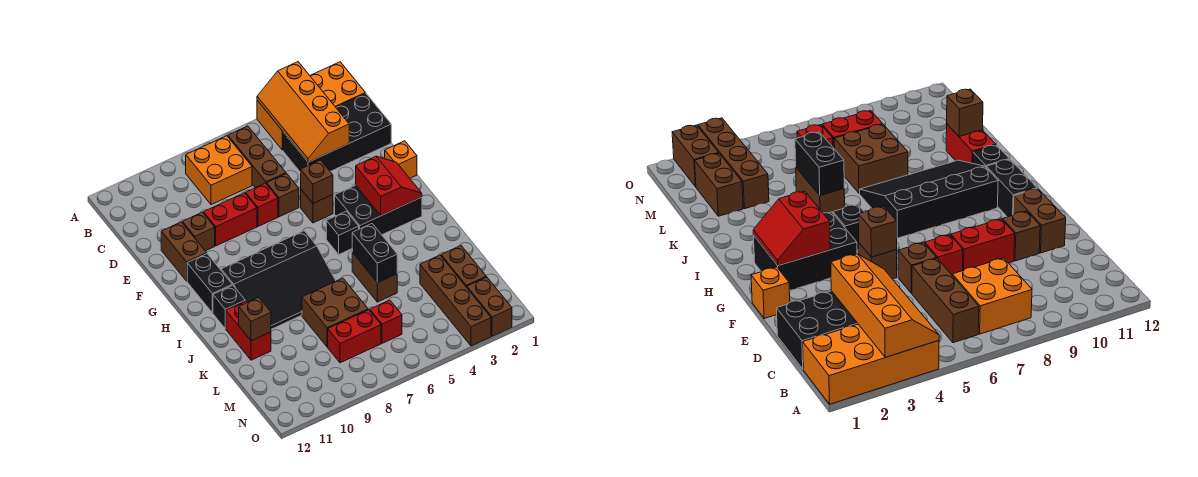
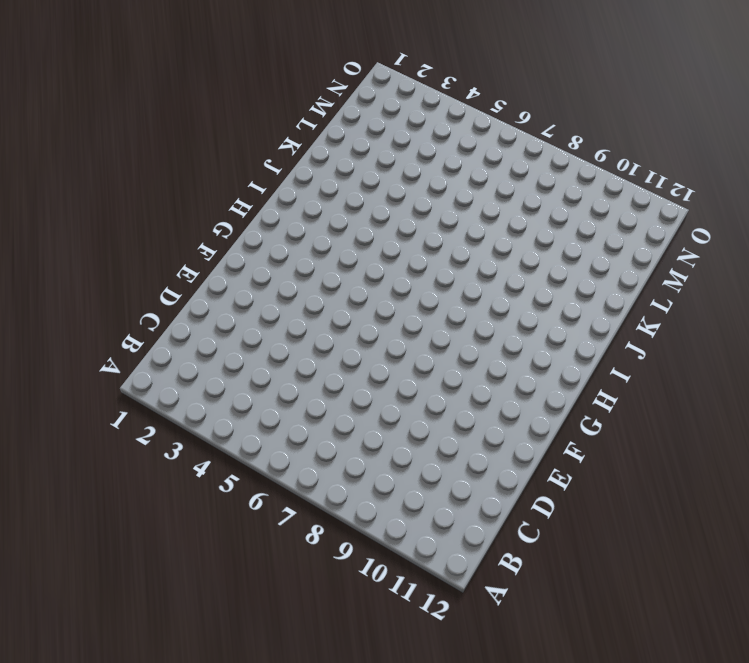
none -> orange brick A1:B4 level 1
none -> brown brick B6:D6 level 1
none -> orange brick B7:C8 level 1

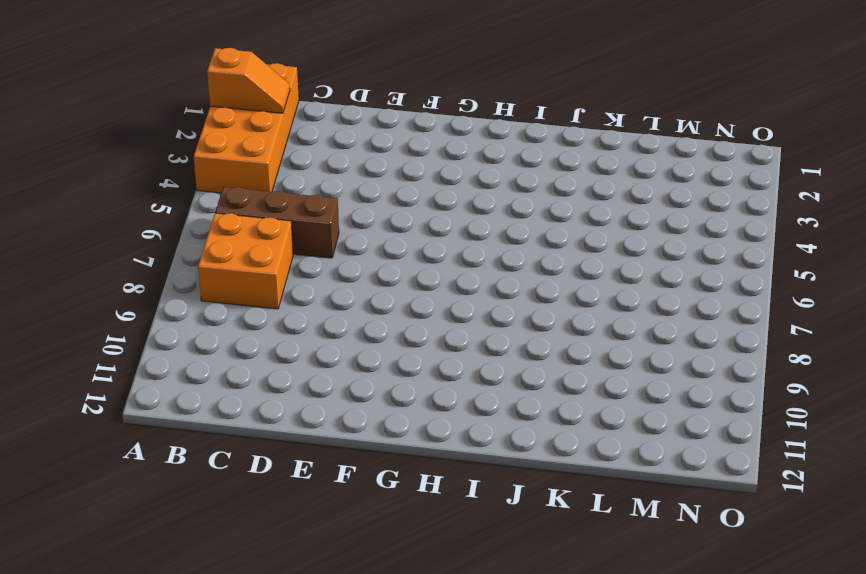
orange slope A2:B2 level 2 top A -> none
none -> black brick C1:D4 level 1
none -> brown brick E6 level 1
none -> red brick E7 level 1

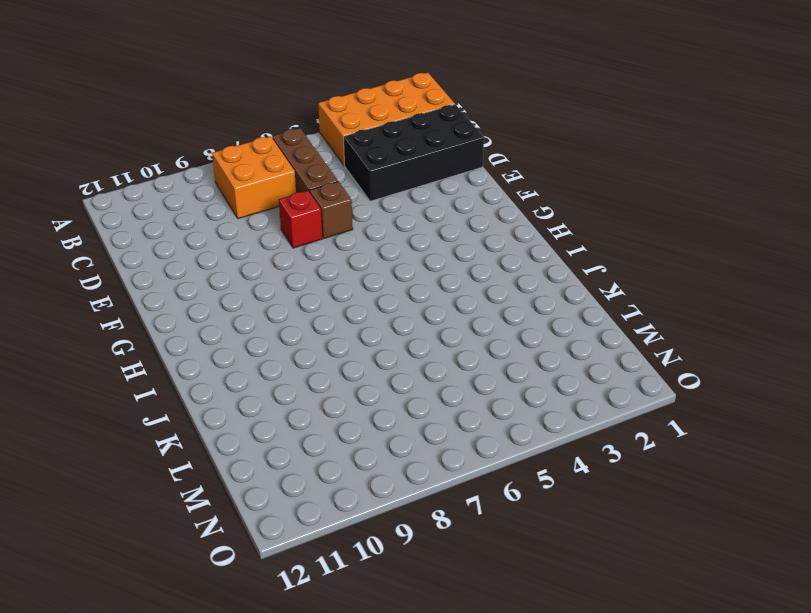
none -> red brick E8:E9 level 1
none -> brown brick E10 level 1
none -> brown brick E11:F11 level 1

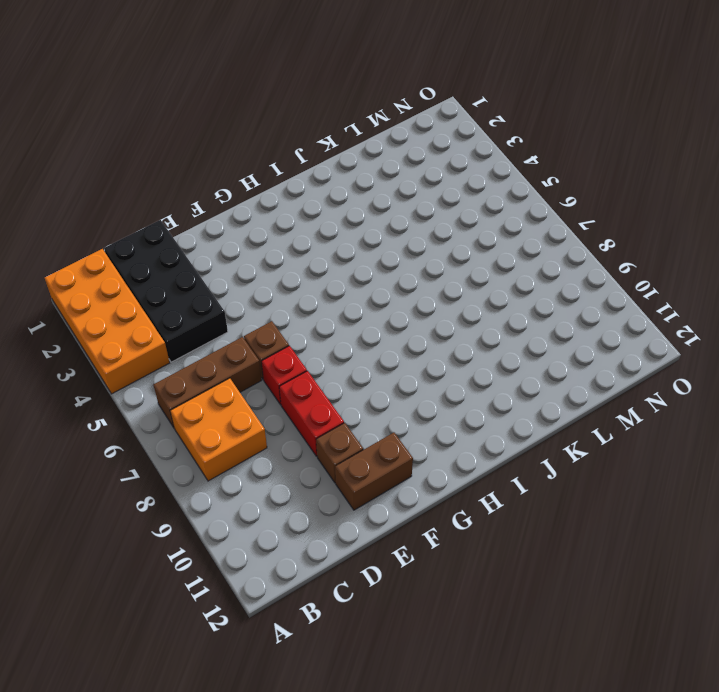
none -> orange brick F1 level 1
none -> brown brick F5 level 1
none -> black brick G2:H4 level 1

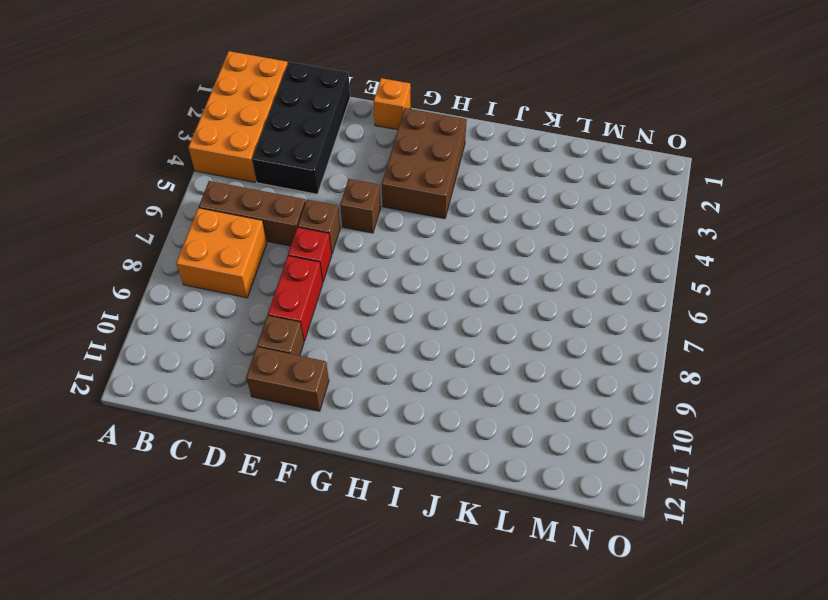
brown brick G2:H4 level 1 -> black brick G2:H4 level 1
none -> black brick G11:H11 level 1
none -> black brick H5 level 1
none -> black slope H7:J10 level 1 top H

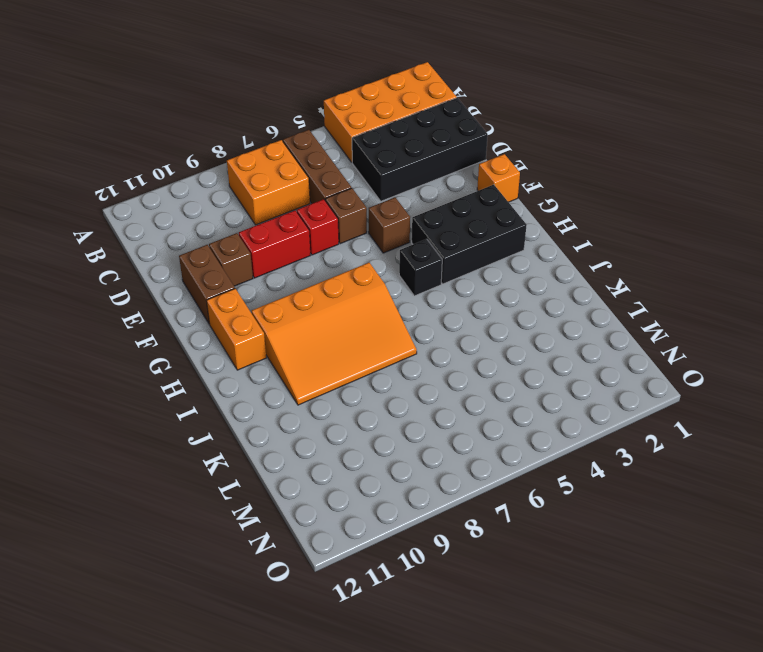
orange brick G11:H11 level 1 -> black brick G11:H11 level 1
orange slope H7:J10 level 1 top H -> black slope H7:J10 level 1 top H
none -> black brick I11 level 1
none -> brown brick J5:K5 level 1
none -> red brick J11:K11 level 1

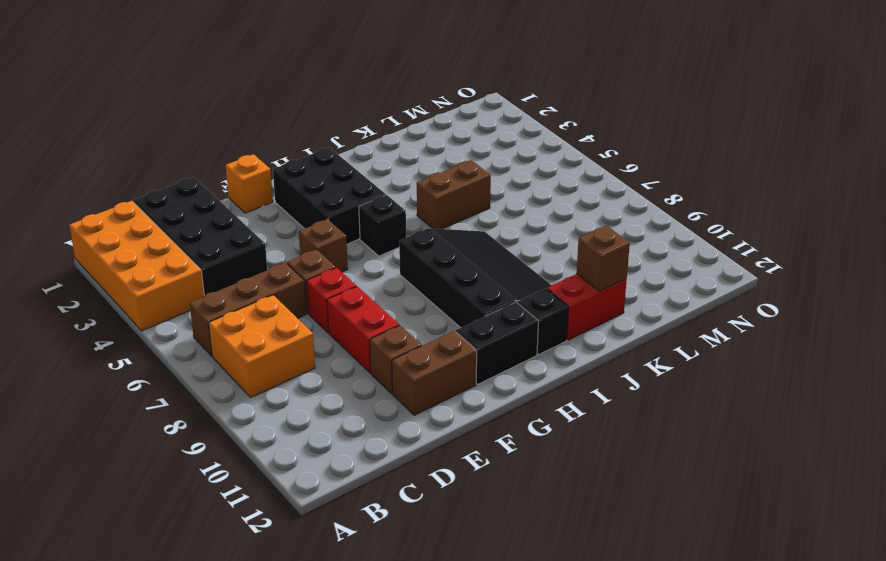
none -> brown brick K7:L8 level 1
none -> brown brick L2:M2 level 1
none -> brown brick L3:O3 level 1

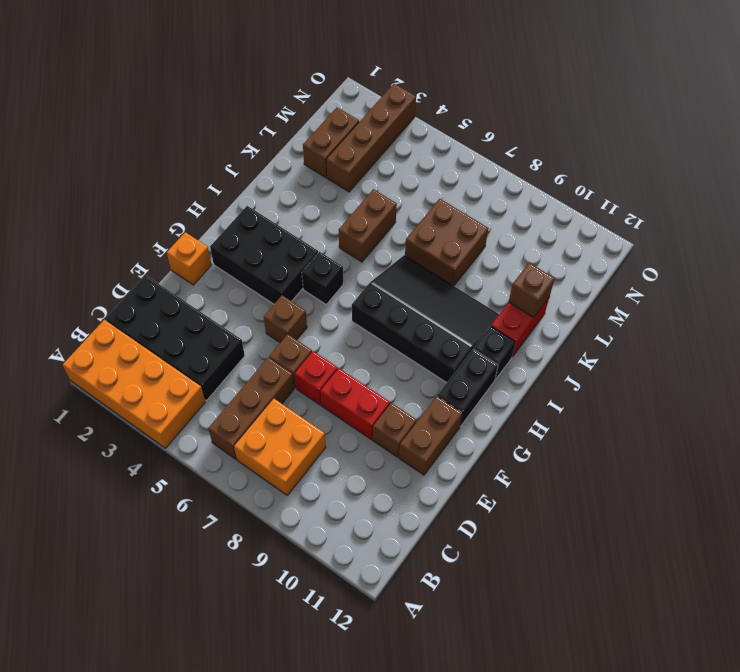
none -> red brick M6 level 1
none -> red brick M7:M8 level 1
none -> brown brick N2:O2 level 1

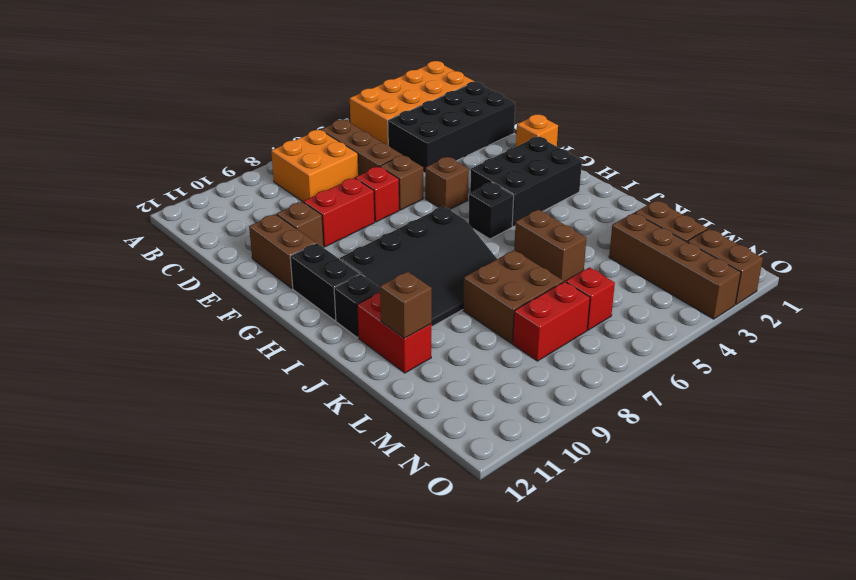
none -> orange slope A3:D4 level 2 top 3
none -> brown brick F5 level 2
none -> red slope G2:H3 level 2 top 3

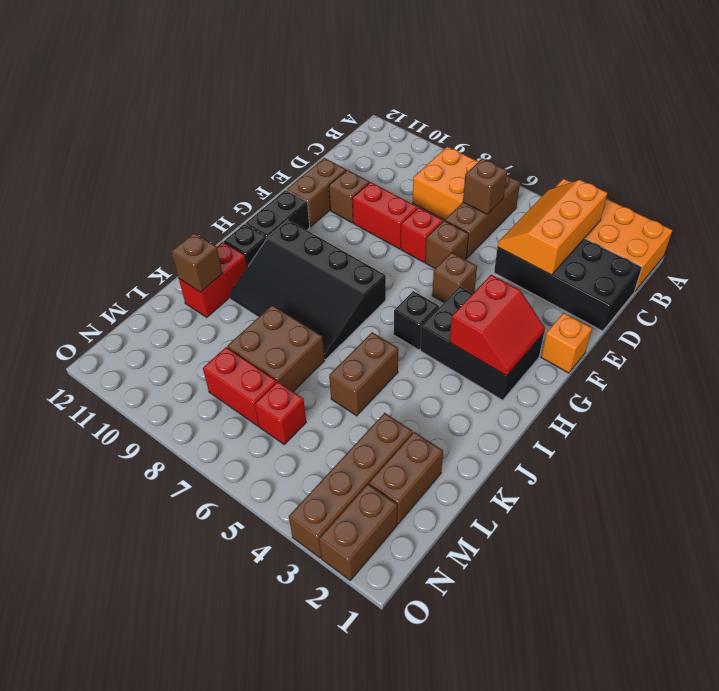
orange slope B3:D4 level 2 top 3 -> orange slope A3:D4 level 2 top 3
brown brick C6 level 2 -> brown brick F5 level 2
none -> black brick J5:K5 level 2

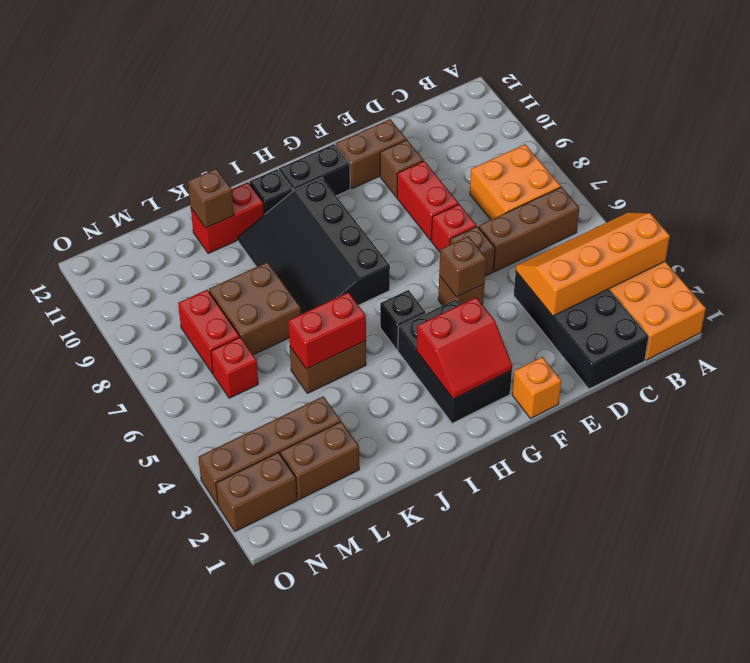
red brick J5:K5 level 2 -> black brick J5:K5 level 2

